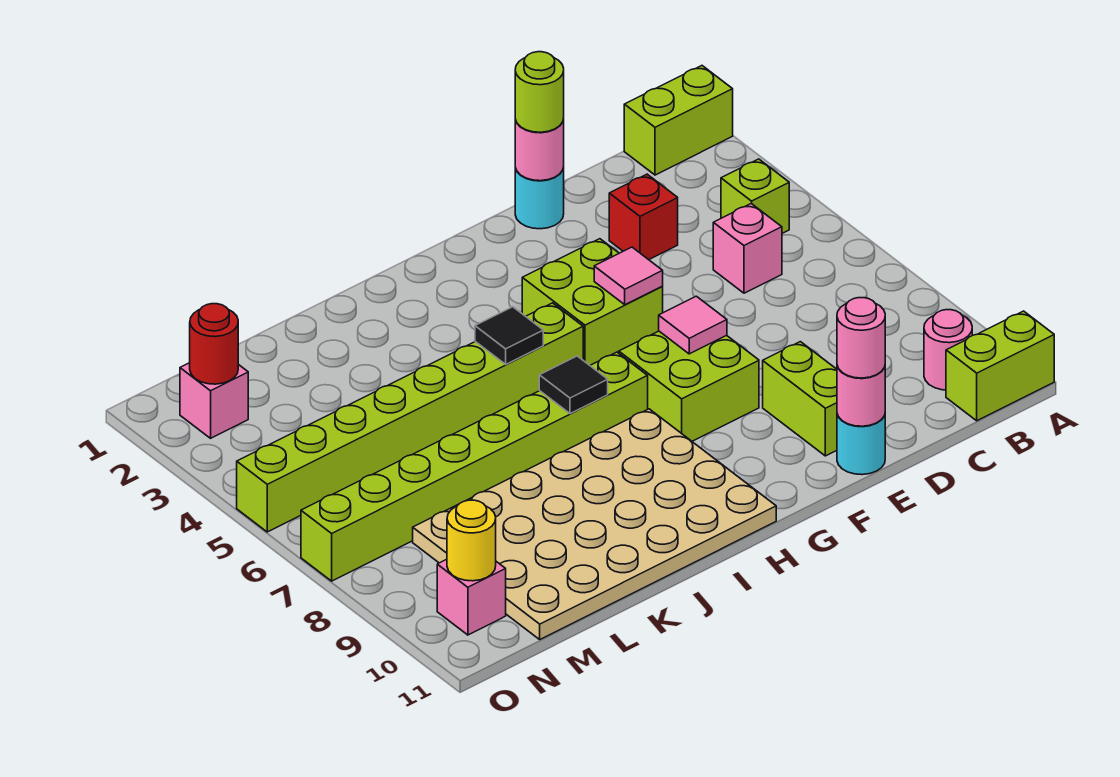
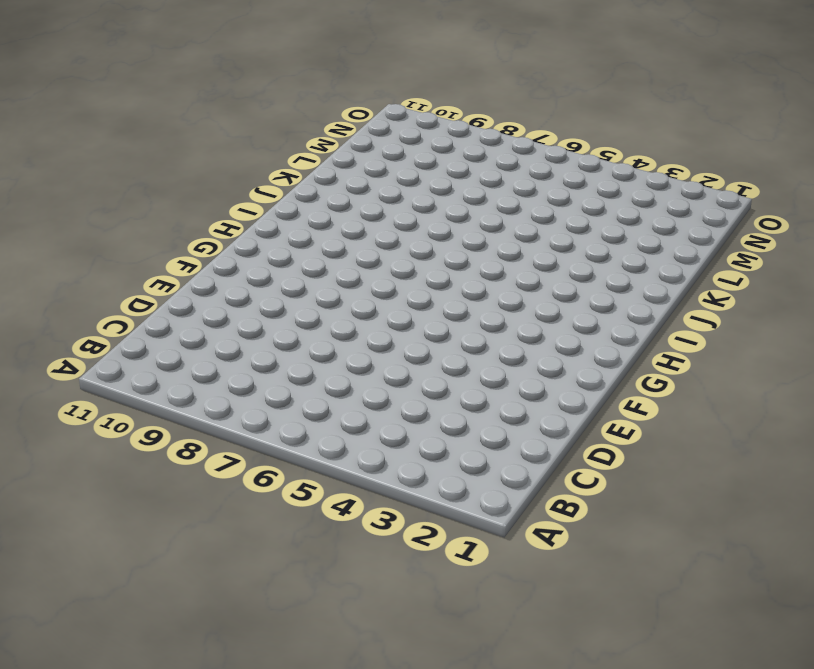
none -> lime brick A1:B1 level 1
none -> lime brick A11:B11 level 1
none -> lime brick B4 level 1

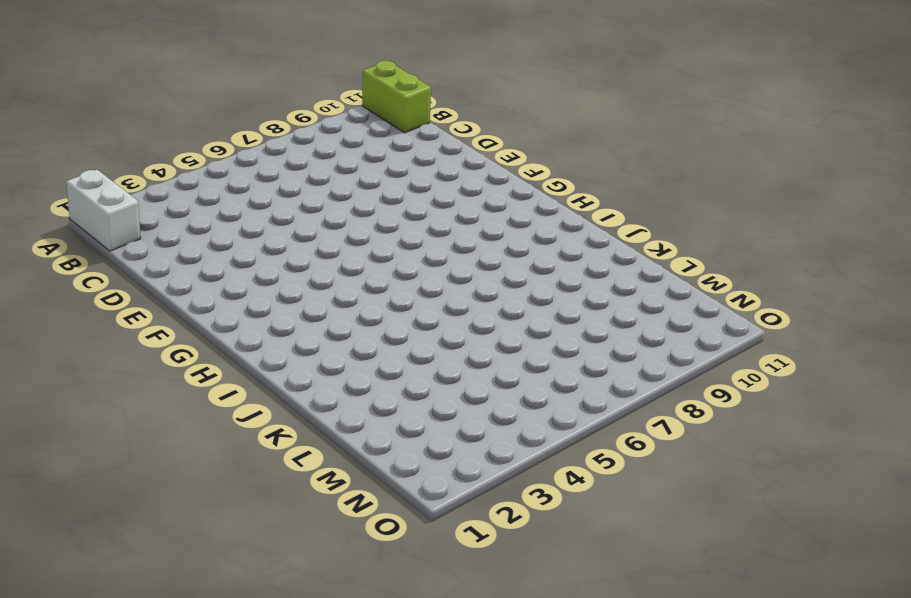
white brick A1:B1 level 1 -> lime brick A1:B1 level 1
none -> lime brick B4 level 1
none -> pink round brick B10 level 1
none -> pink brick C5 level 1

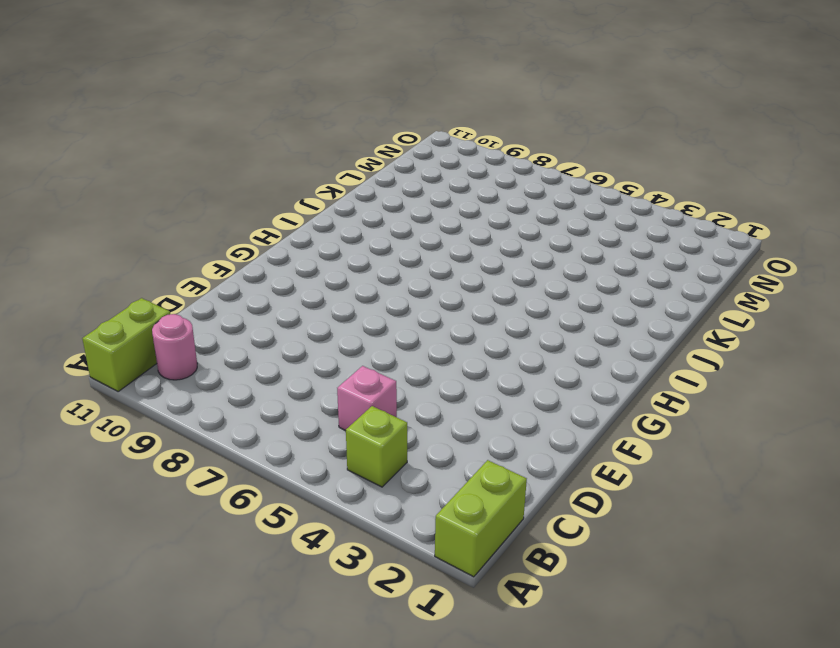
none -> red brick D3 level 1
none -> cyan round brick E1 level 1
none -> lime brick E9:E10 level 1

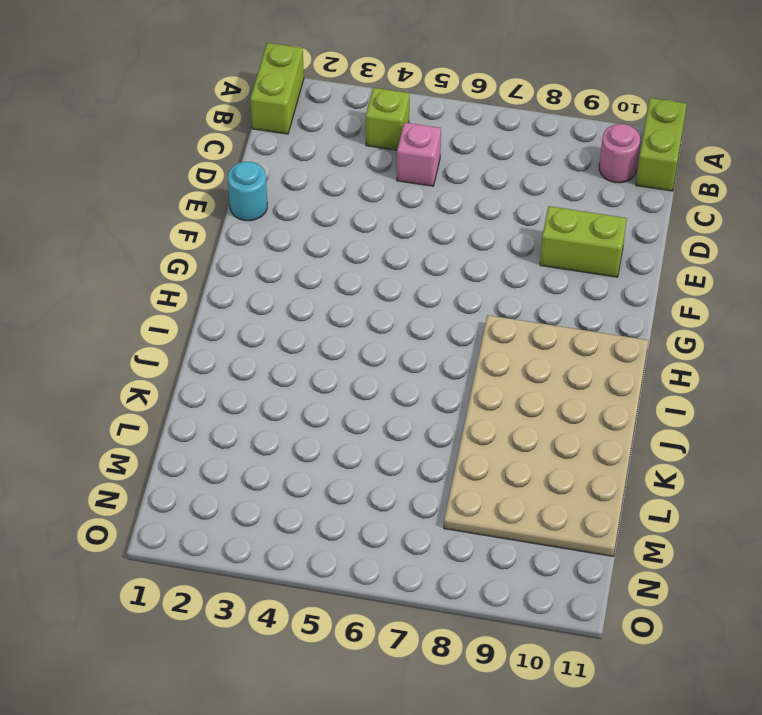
none -> red brick D3 level 1
none -> cyan round brick E11 level 1
none -> lime brick F4:G5 level 1

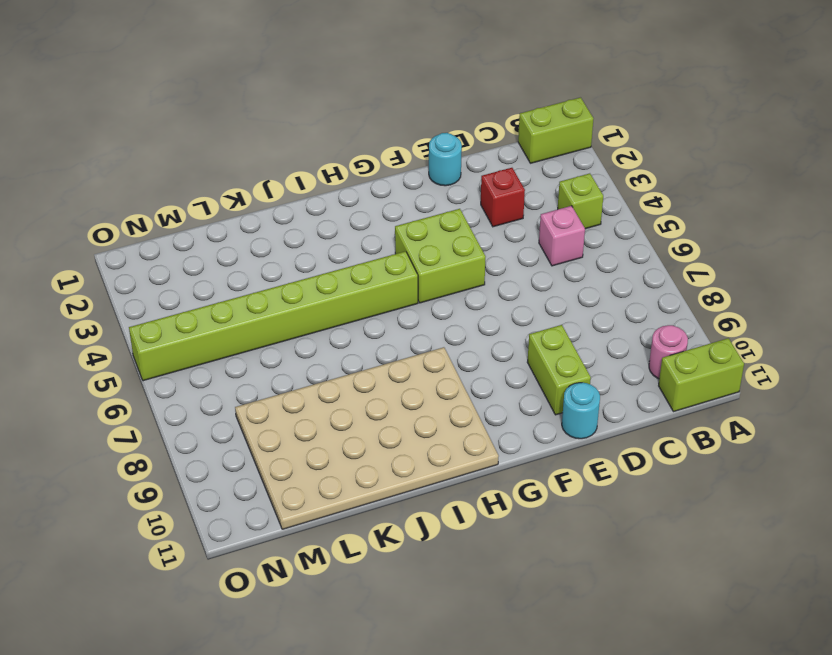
none -> lime brick F7:G8 level 1
none -> lime brick H7:O7 level 1
none -> pink brick N2 level 1

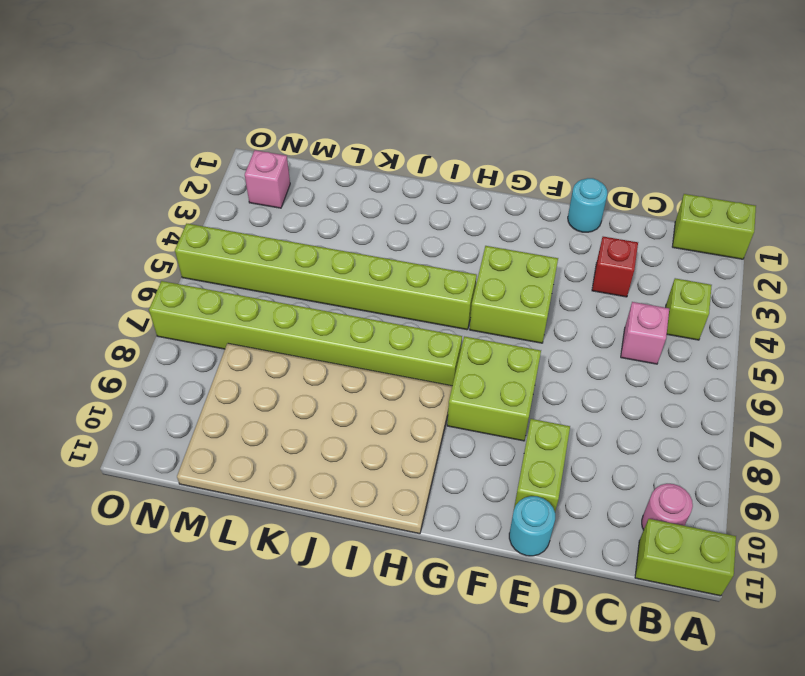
none -> pink brick N10 level 1
none -> pink round brick E1 level 2
none -> pink round brick E11 level 2

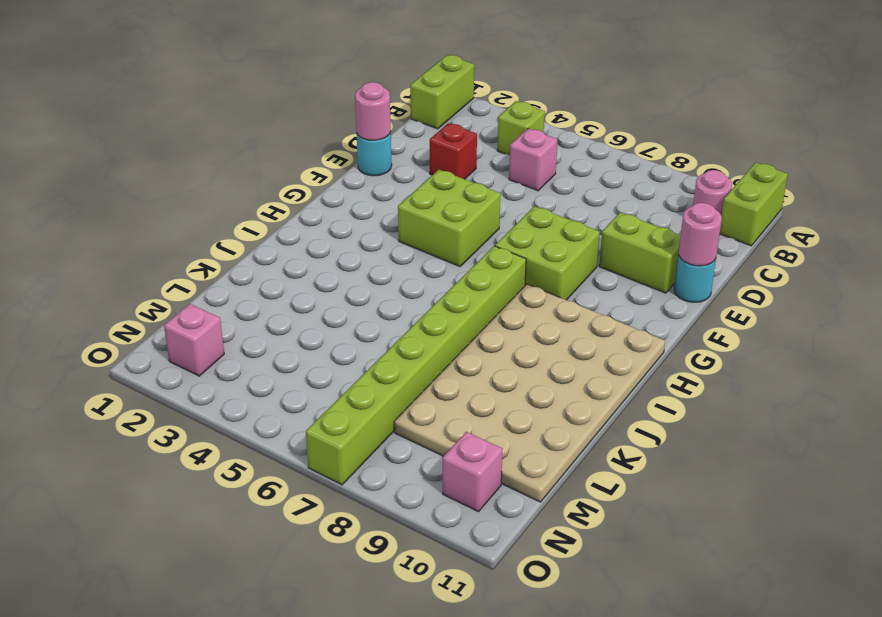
none -> lime brick H5:O5 level 1
none -> pink tile F5 level 2
none -> pink tile F7 level 2

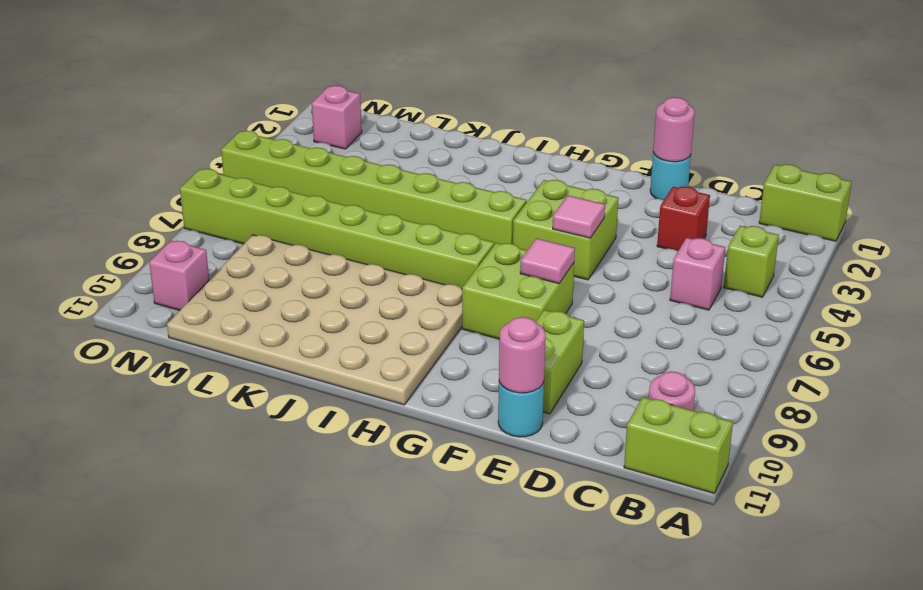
none -> black tile I5 level 2
none -> black tile I7 level 2
none -> red round brick N2 level 2

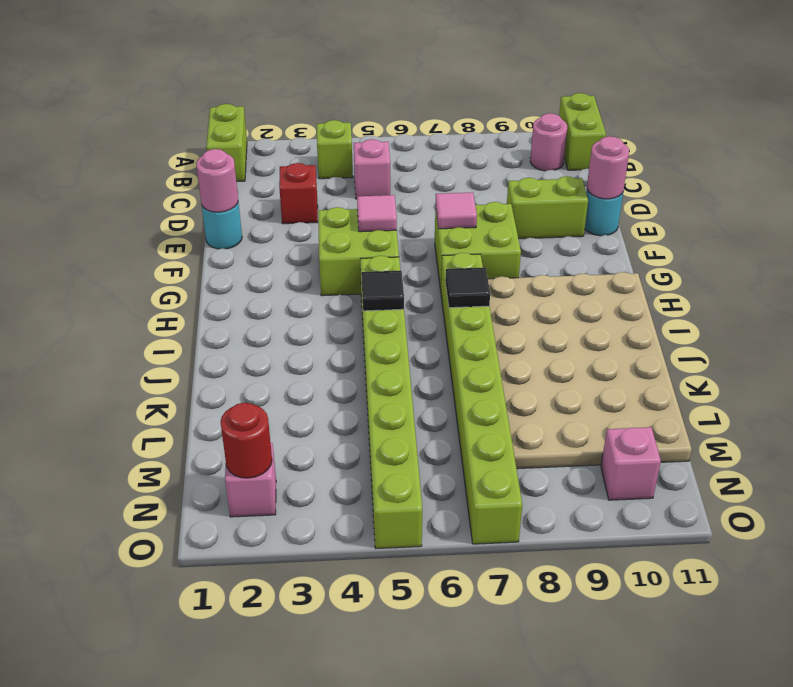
none -> yellow round brick N10 level 2
none -> lime round brick E1 level 3
none -> pink round brick E11 level 3

